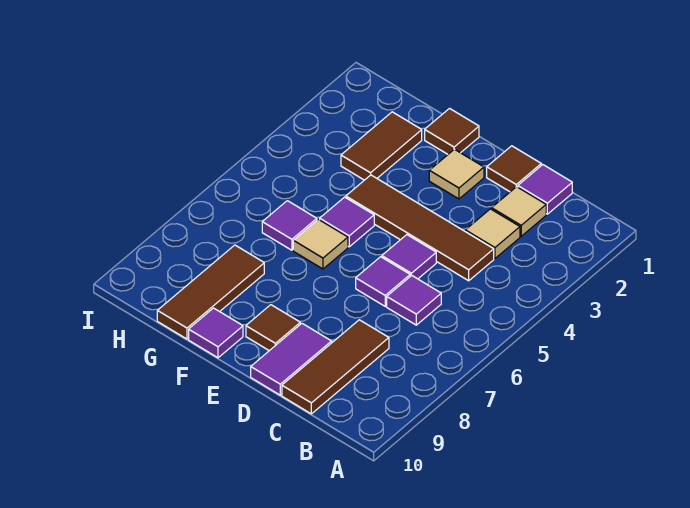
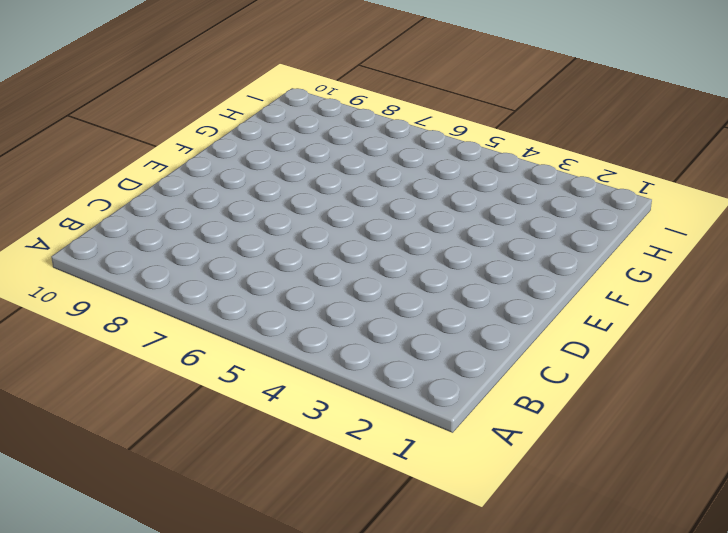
none -> purple tile C1 level 1
none -> tan tile C2 level 1
none -> tan tile C3 level 1

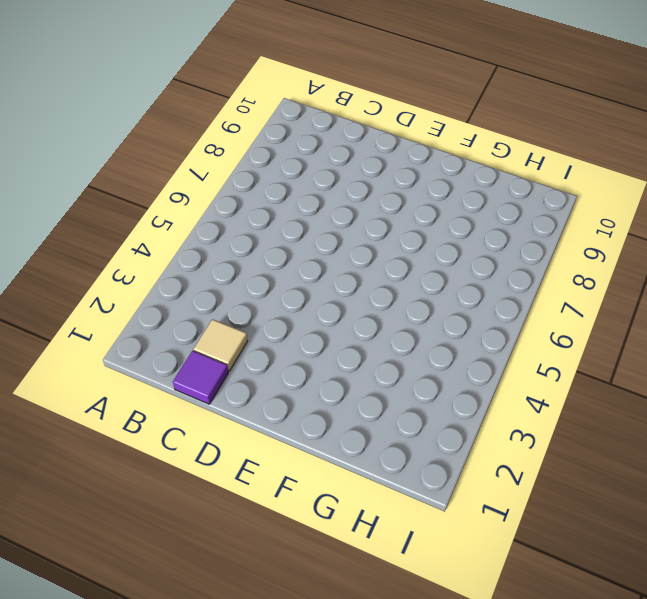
none -> tan tile C3 level 1
none -> brown tile C4:F4 level 1
none -> purple tile C6 level 1

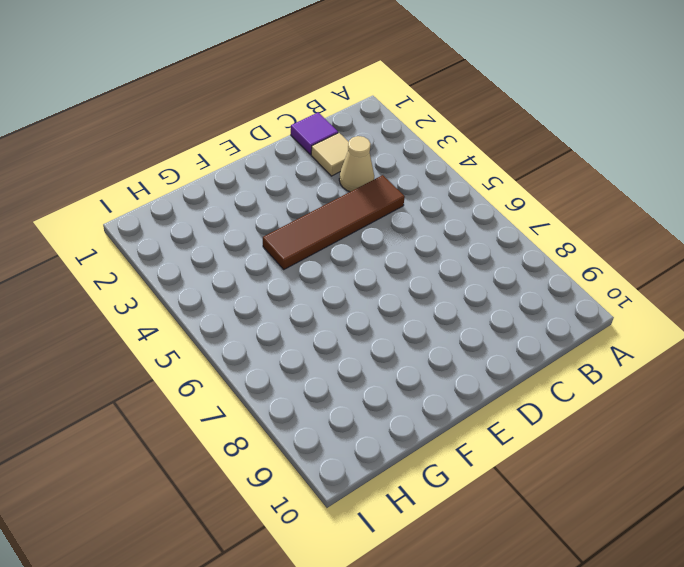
tan cone C3 level 1 -> tan tile C3 level 1
none -> purple tile C6 level 1
none -> brown tile C8:C10 level 1
none -> brown tile D1 level 1

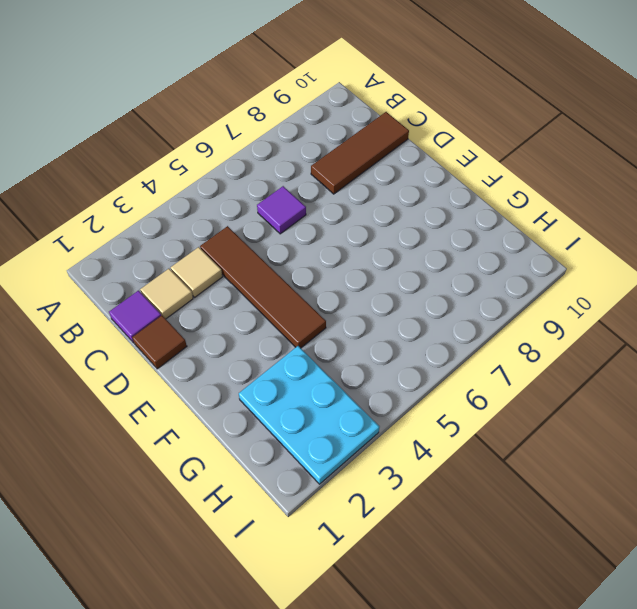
cyan plate G2:I3 level 1 -> brown tile G2:G3 level 1
none -> purple tile D5 level 1
none -> purple tile D6 level 1
none -> purple tile D9:D10 level 1

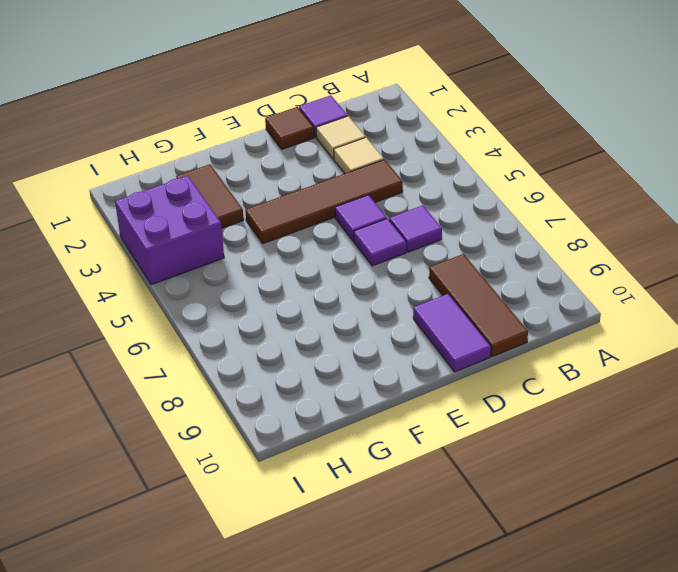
purple brick H3:I4 level 1 -> none
none -> tan tile E2 level 1
none -> brown tile E9 level 1
none -> brown tile F1 level 1

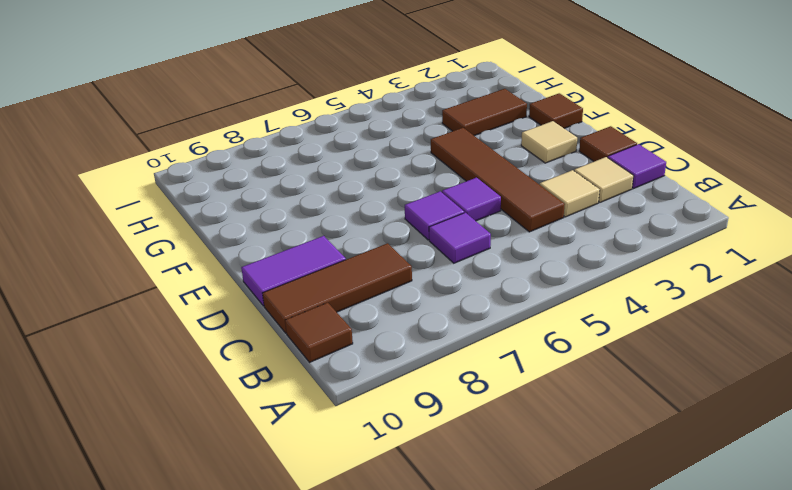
brown tile B10 level 1 -> brown tile E9 level 1
none -> purple tile F5 level 1
none -> tan tile F6 level 1
none -> purple tile F10 level 1

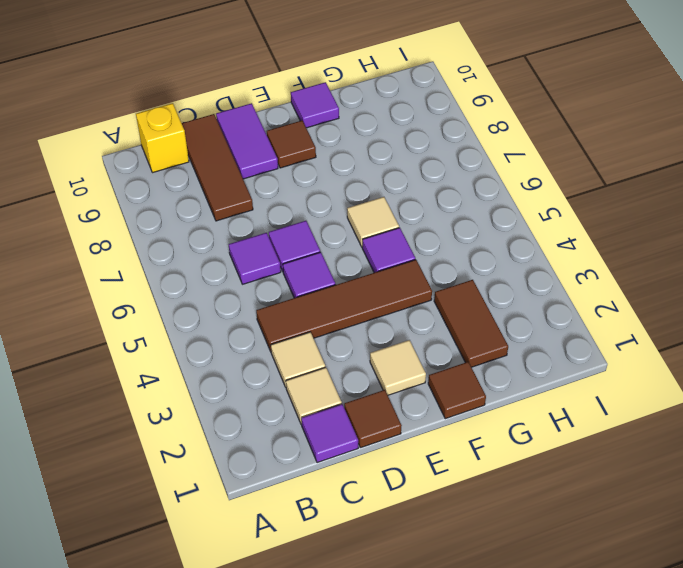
yellow brick B10 level 1 -> none
none -> purple tile G6 level 1
none -> brown tile G8:G10 level 1

